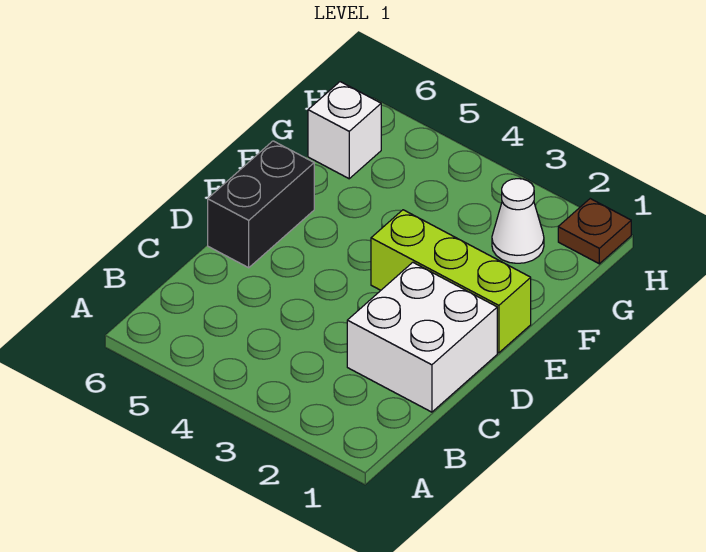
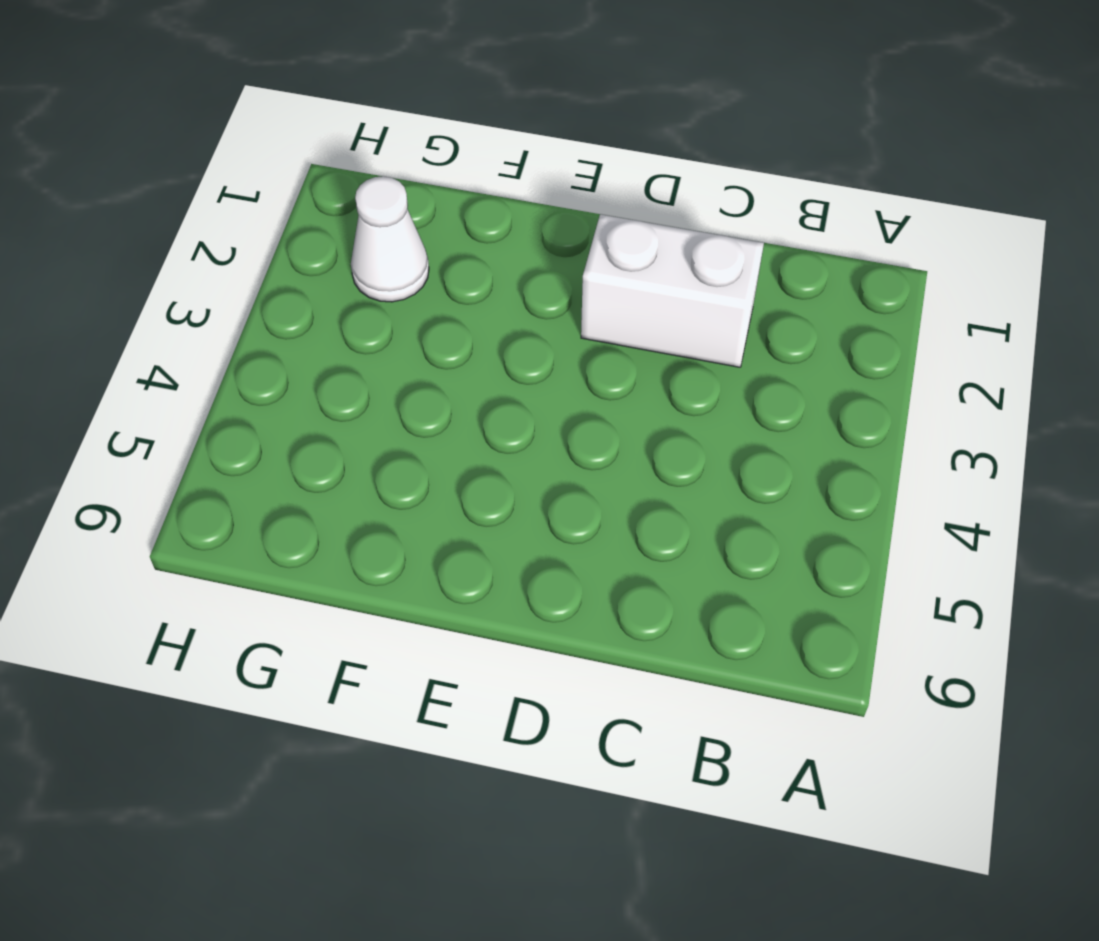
white brick C2:D2 level 1 -> white brick C1:D2 level 1
none -> black brick D6:E6 level 1
none -> lime brick E1:E3 level 1

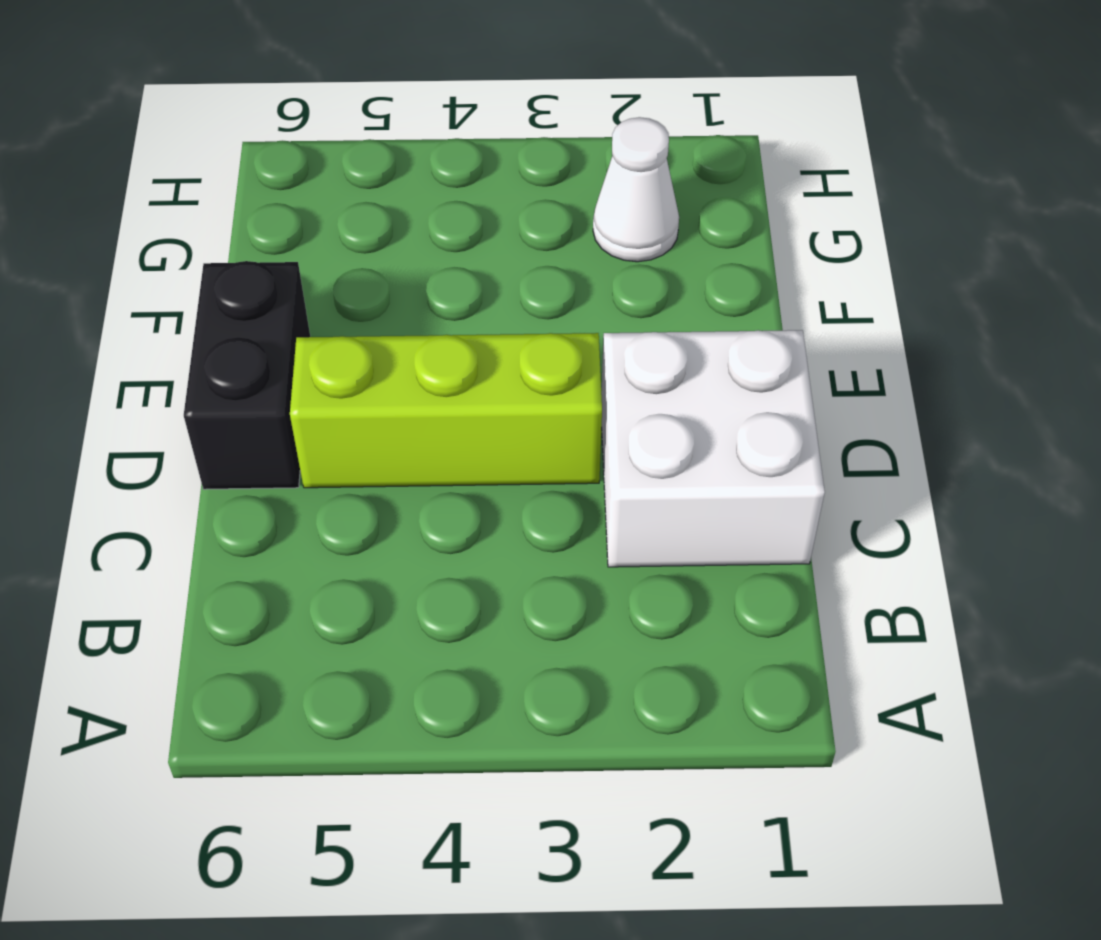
lime brick D3:D5 level 1 -> lime brick E1:E3 level 1
none -> white brick G6 level 1
none -> brown plate H1 level 1

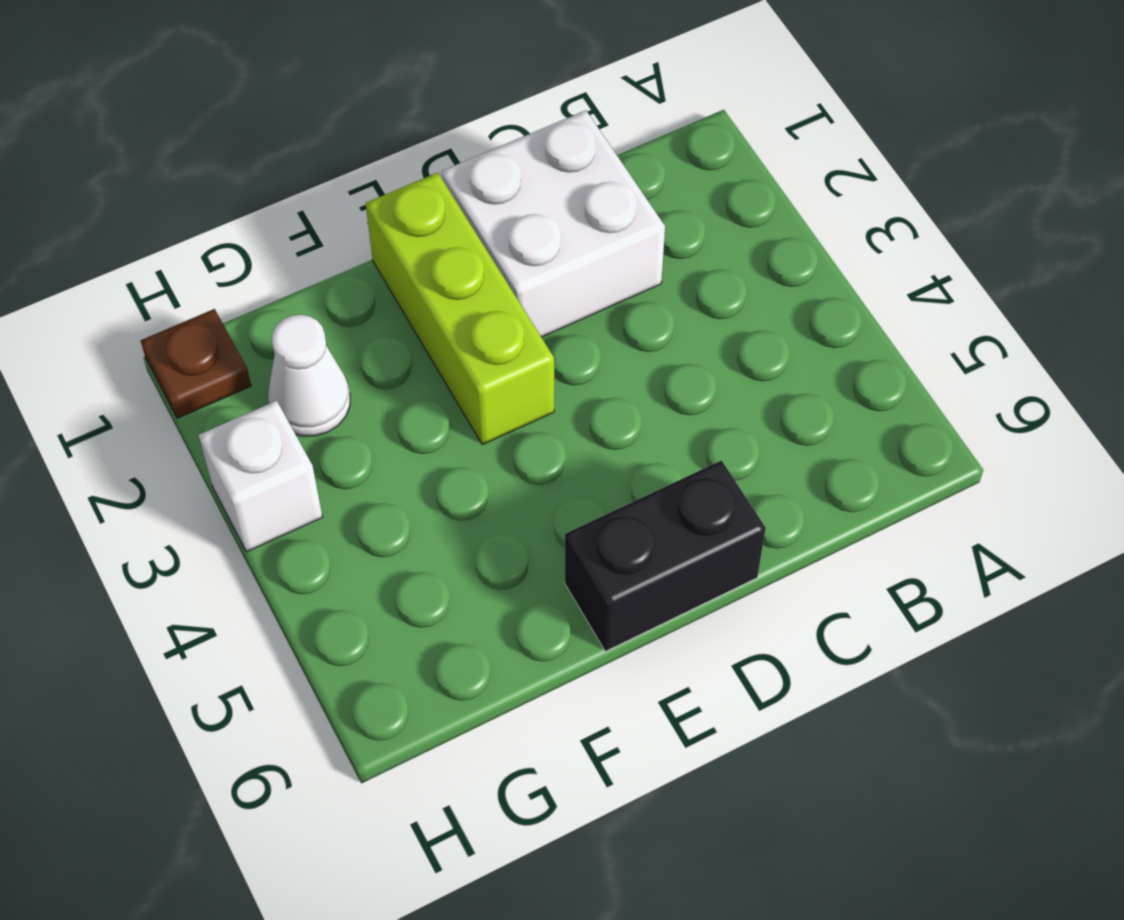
white brick H3 level 1 -> white brick G6 level 1

